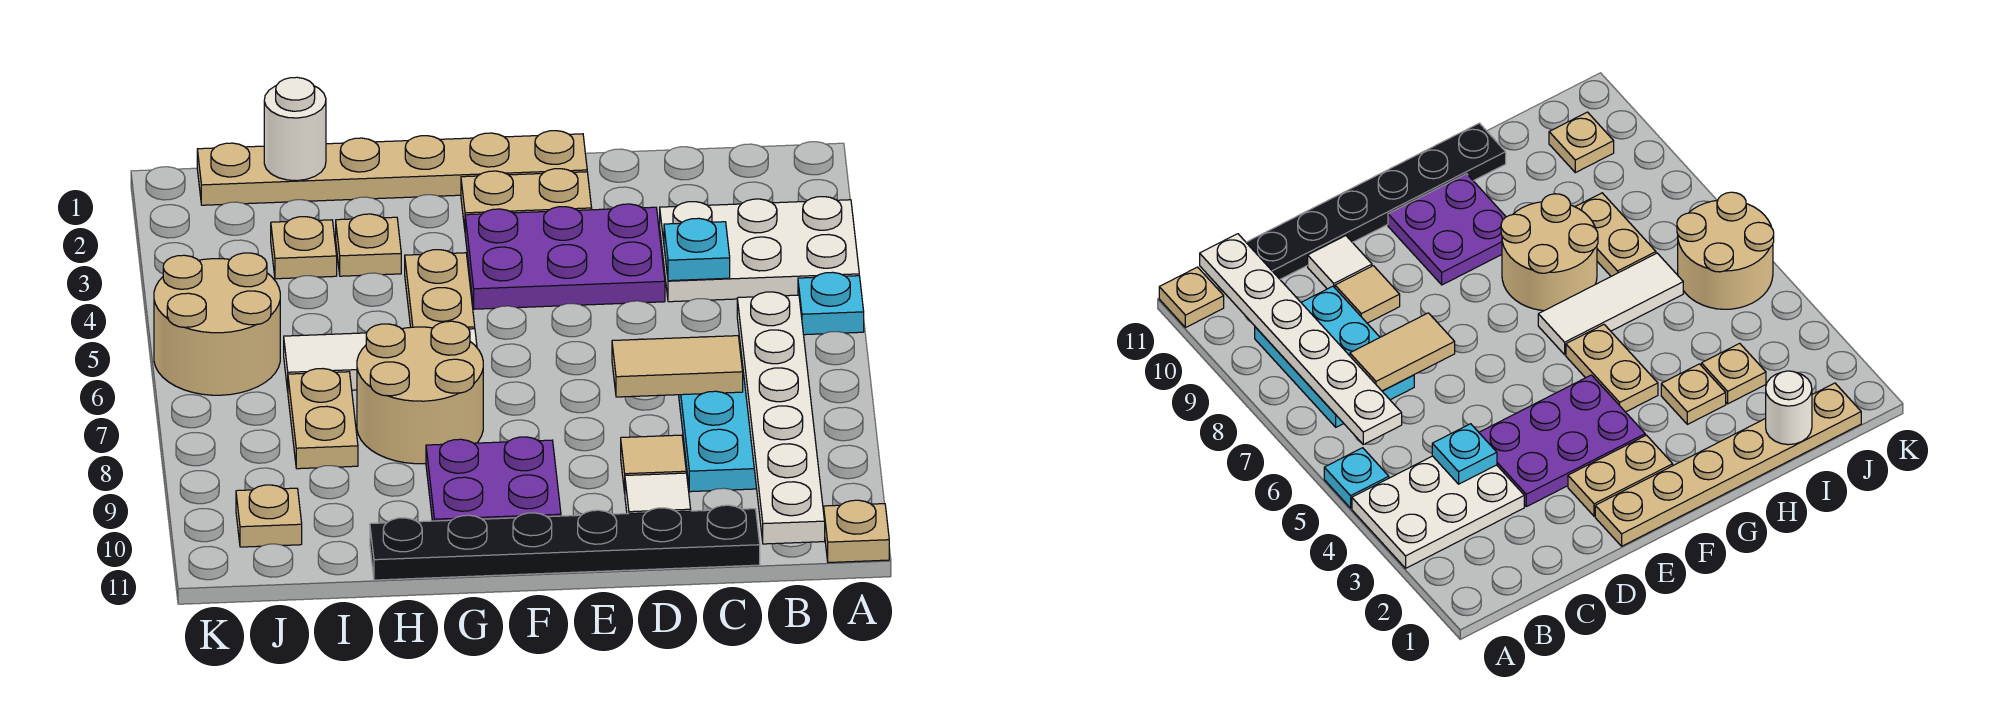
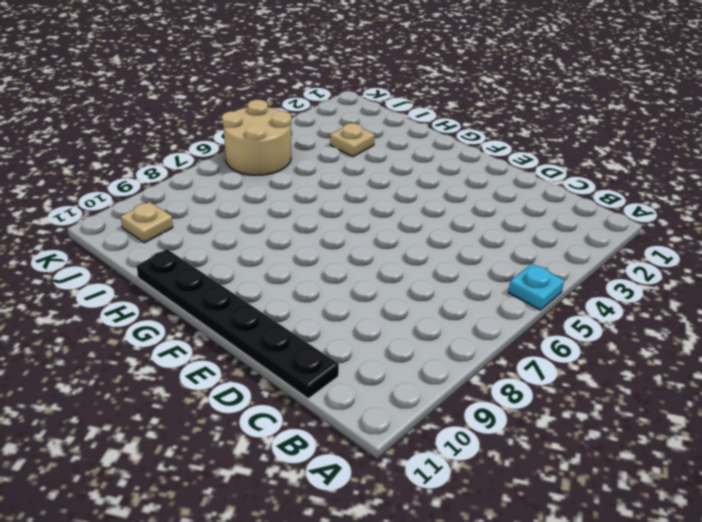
none -> white plate A3:C4 level 1
none -> tan plate A11 level 1
none -> cyan plate B7:C9 level 1

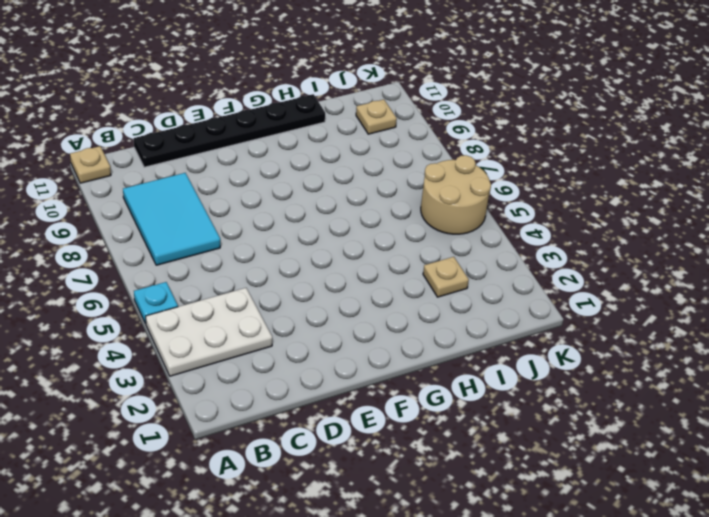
cyan tile B7:C9 level 1 -> cyan plate B7:C9 level 1
none -> purple plate D3:F4 level 1
none -> tan tile D9 level 1
none -> white tile D10 level 1

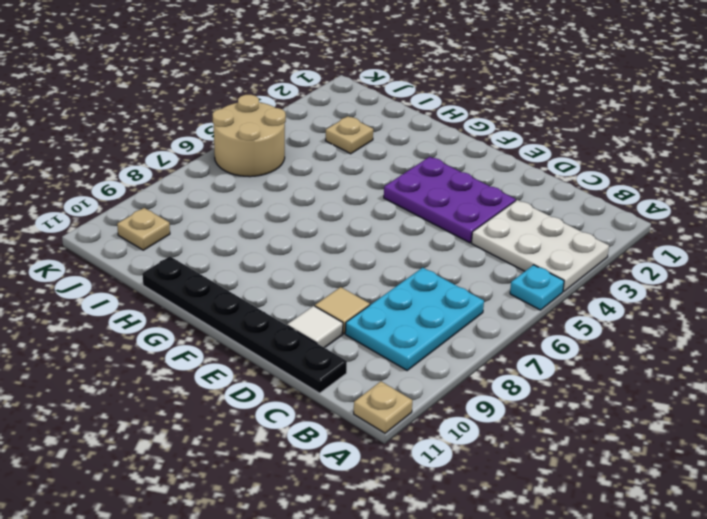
none -> tan plate E1:J1 level 1
none -> tan plate E2:F2 level 1
none -> purple plate F9:G10 level 1

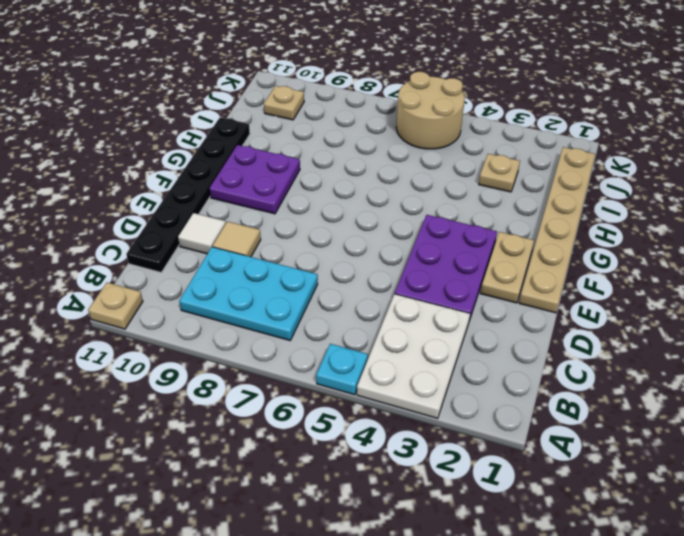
none -> tan plate G4:G5 level 1
none -> white tile G6:I6 level 1
none -> tan round brick G7:H8 level 1

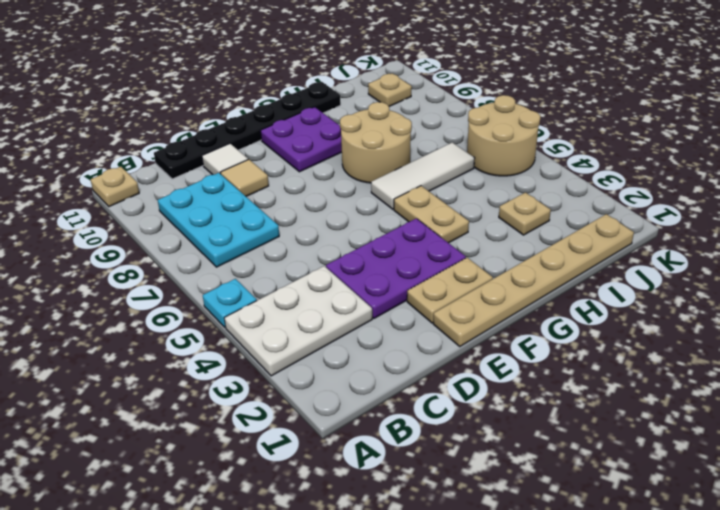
none -> tan plate H3 level 1
none -> tan plate I7:I8 level 1
none -> white plate B6:B11 level 2

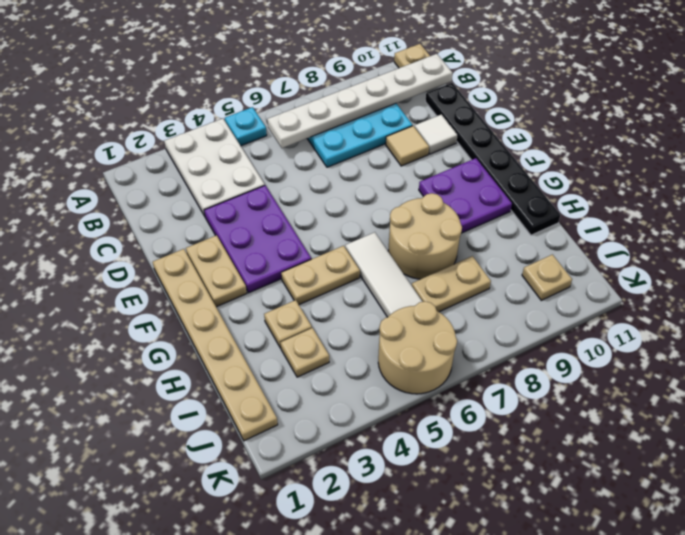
none -> cyan plate C4 level 2
none -> tan tile C7:D7 level 2
none -> white round brick I1 level 2

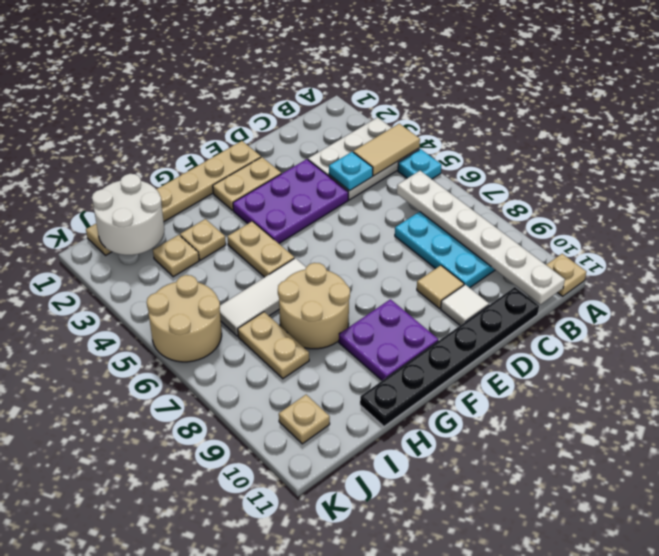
tan tile A4:B4 level 2 -> tan tile C7:D7 level 2
white round brick I1:J2 level 2 -> white round brick I1 level 2

